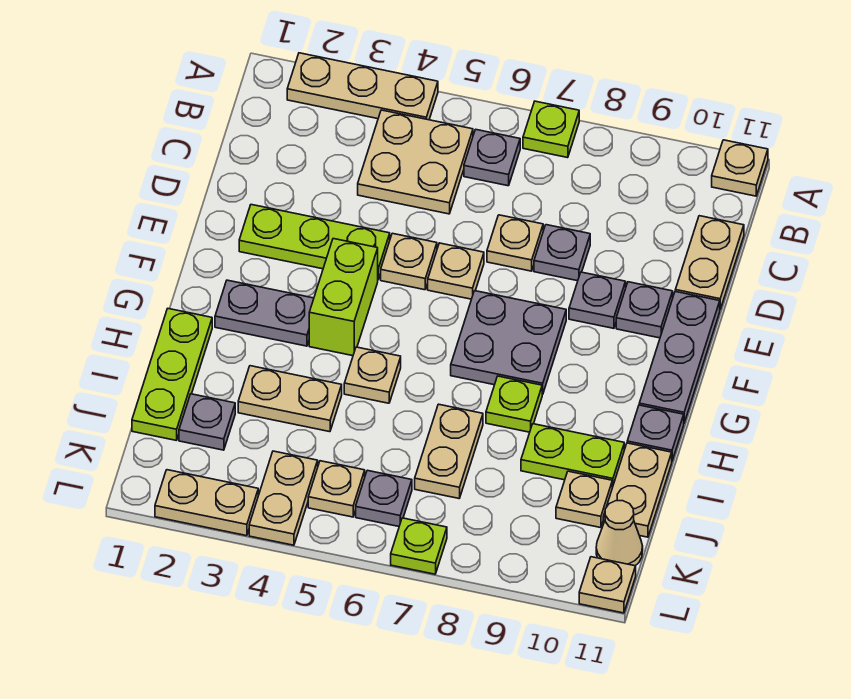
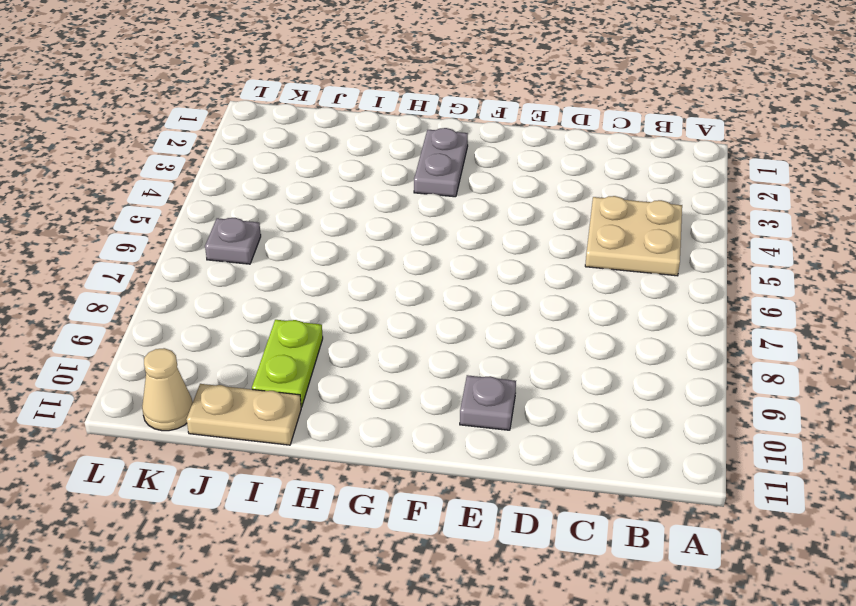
none -> tan plate A2:A4 level 1
none -> lime plate A7 level 1
none -> tan plate A11 level 1
none -> grey plate B6 level 1

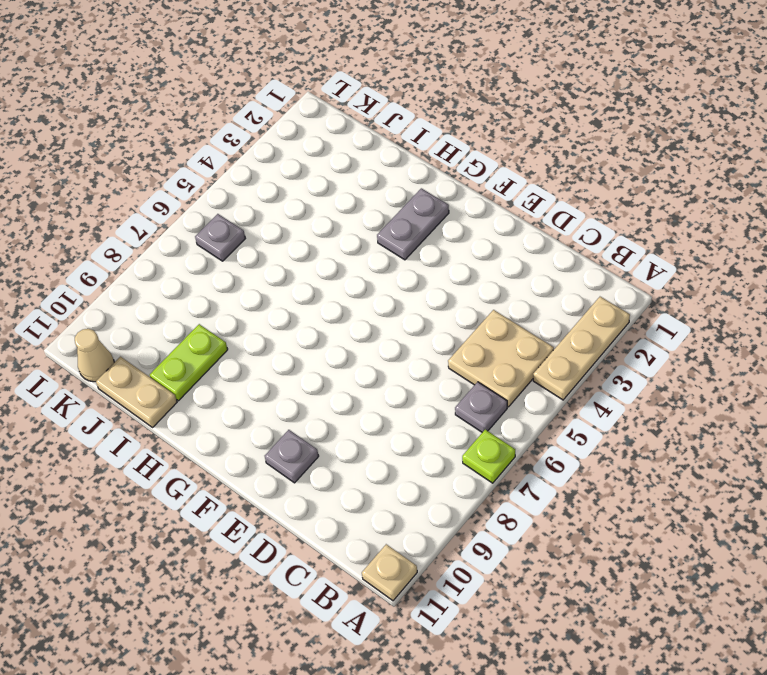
none -> tan plate C11:D11 level 1
none -> tan plate D7 level 1
none -> grey plate D8 level 1
none -> lime plate E2:E4 level 1

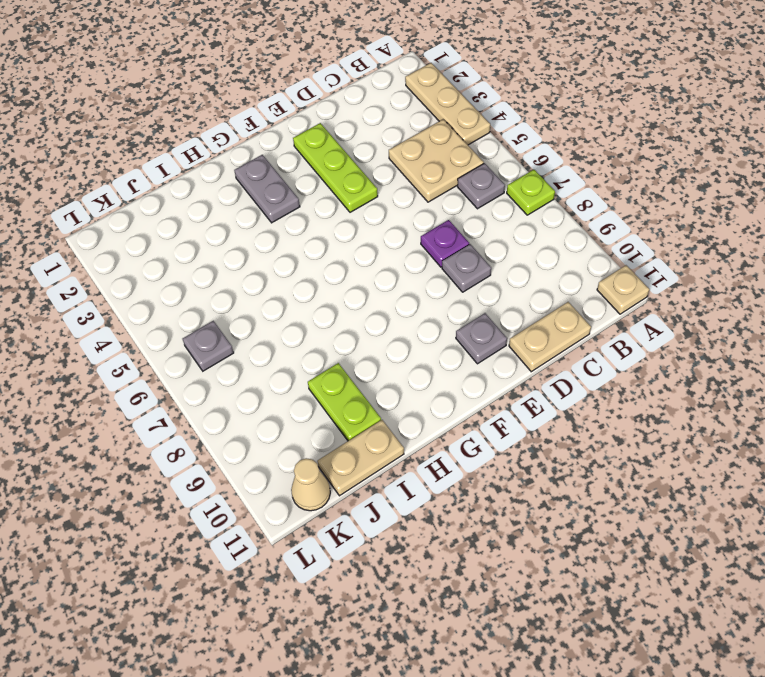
purple plate D7 level 1 -> tan plate D7 level 1
none -> tan plate E5 level 1
none -> tan plate E6 level 1
none -> grey plate E9 level 1
none -> grey plate E11:G11 level 1

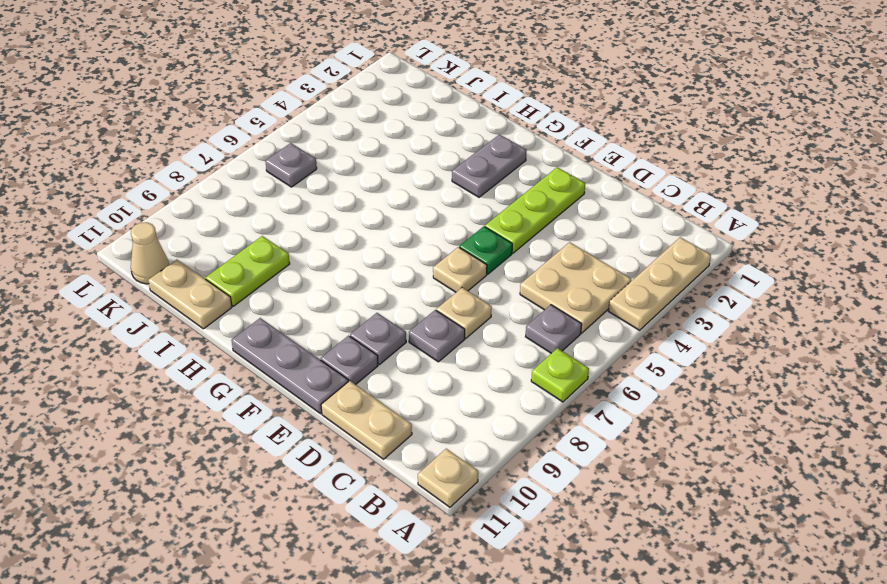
green plate E5 level 1 -> tan plate E5 level 1
none -> lime brick F4:G4 level 1
none -> grey plate F7:G8 level 1
none -> lime plate H1:J1 level 1
none -> tan plate H5 level 1

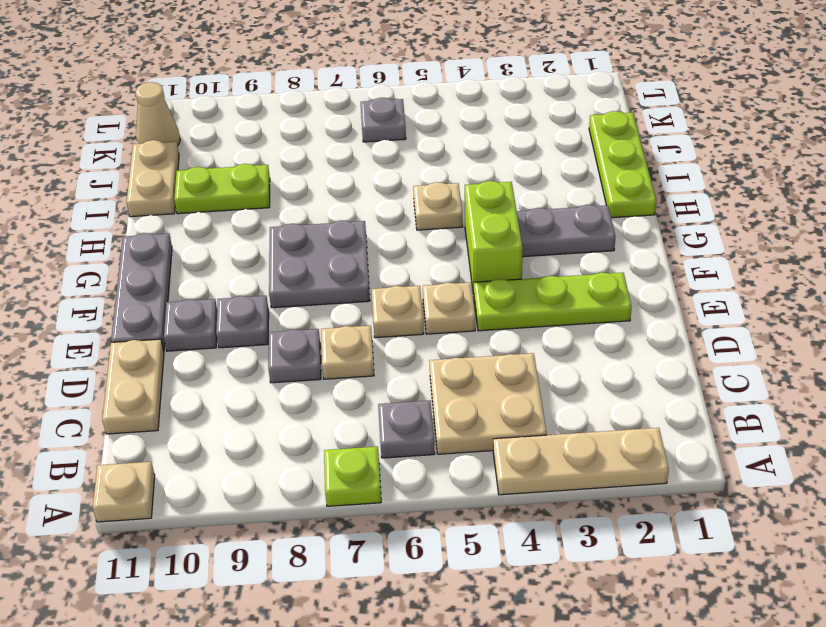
none -> lime plate H8 level 1
none -> grey plate H11 level 1
none -> tan plate I3:I4 level 1
none -> tan plate I7:J7 level 1

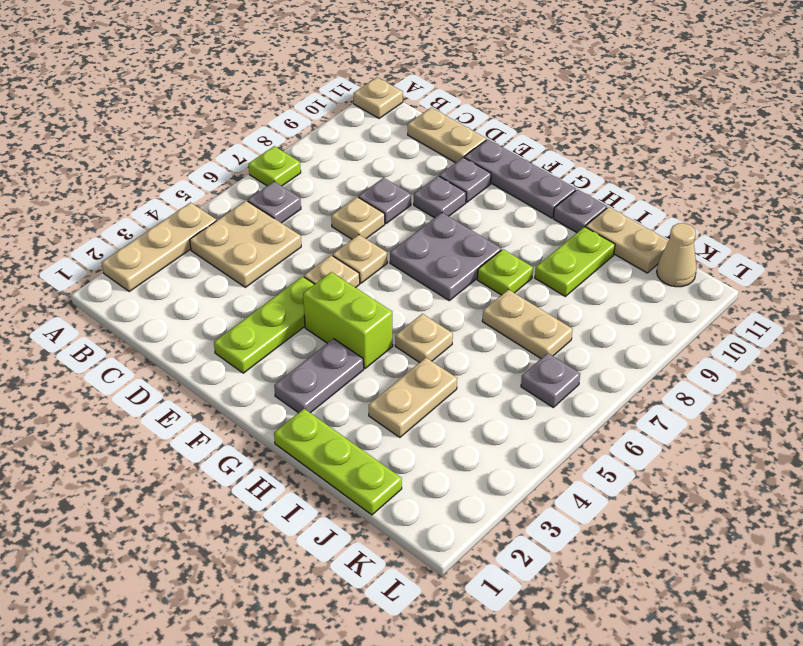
none -> grey plate J2 level 1
none -> tan plate J10 level 1
none -> tan plate K4:L4 level 1
none -> tan plate K5 level 1

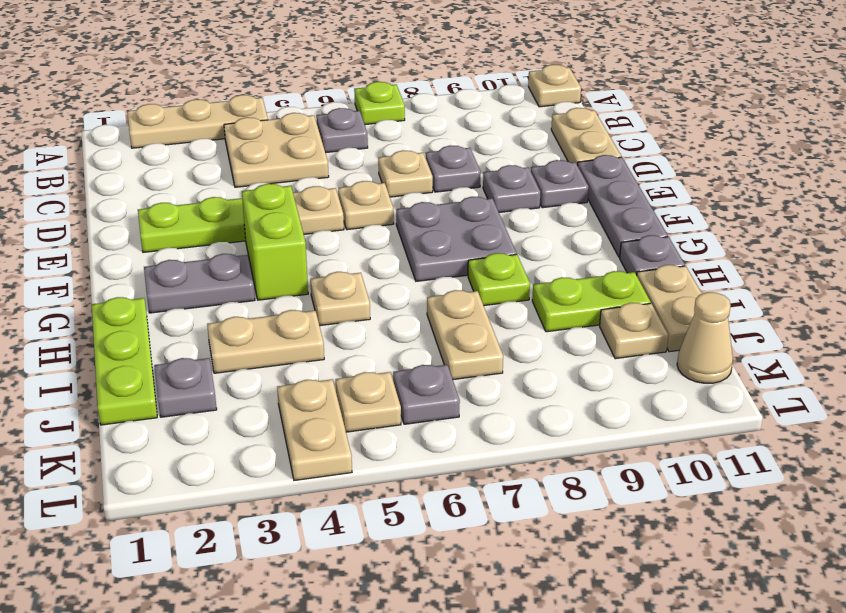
none -> tan plate L2:L3 level 1
none -> lime plate L7 level 1
none -> tan plate L11 level 1

